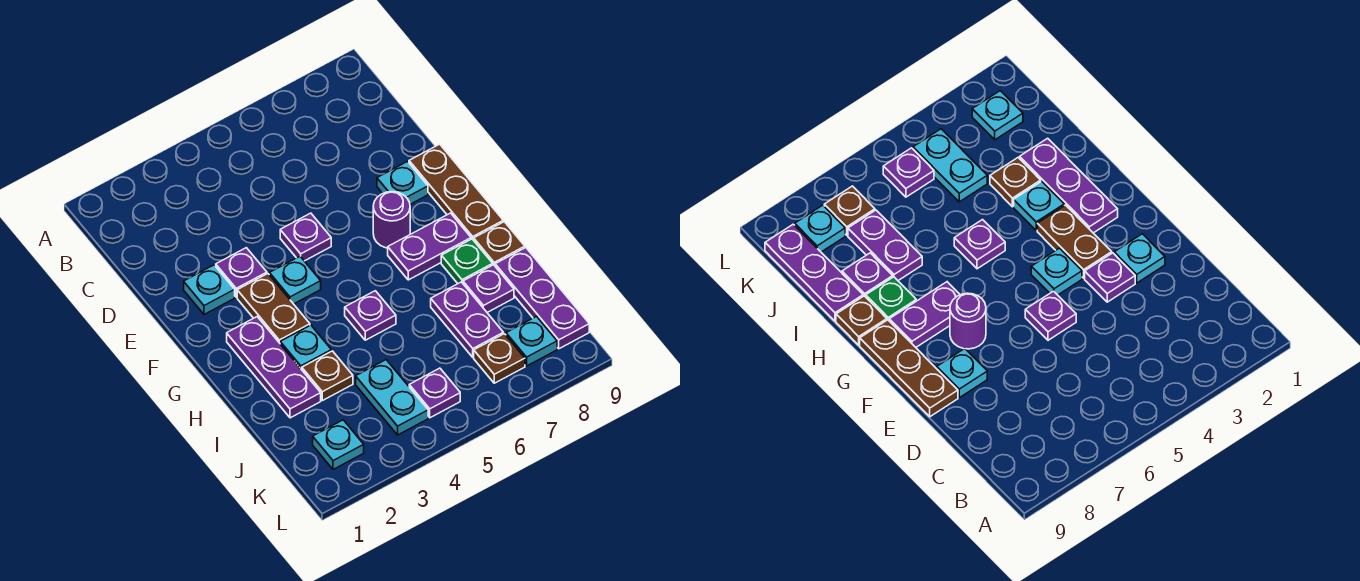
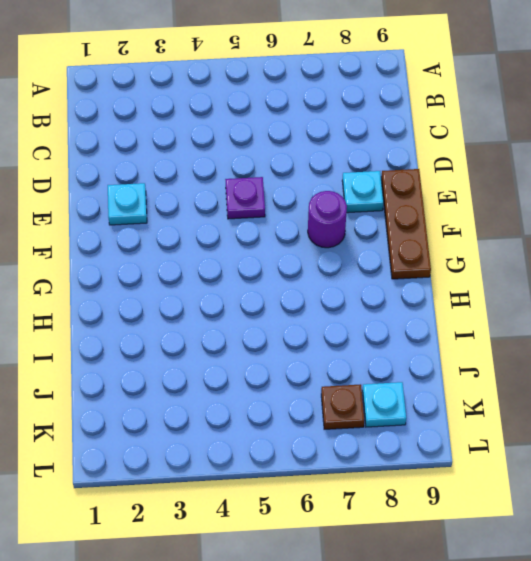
none -> purple plate E3 level 1
none -> brown plate F3:G3 level 1
none -> cyan plate F4 level 1

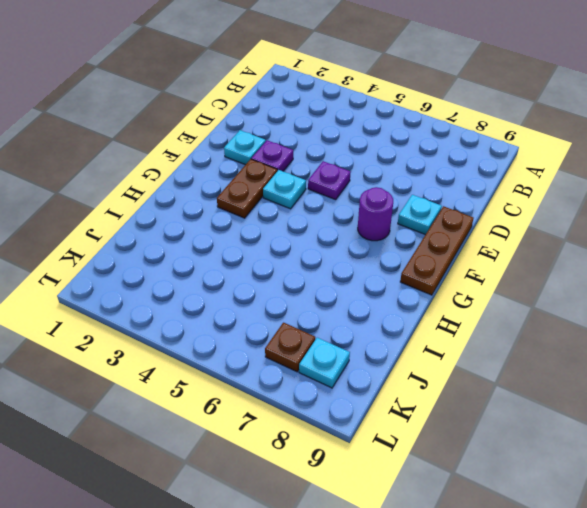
none -> purple plate G2:I2 level 1
none -> purple plate G7:G8 level 1
none -> cyan plate H3 level 1

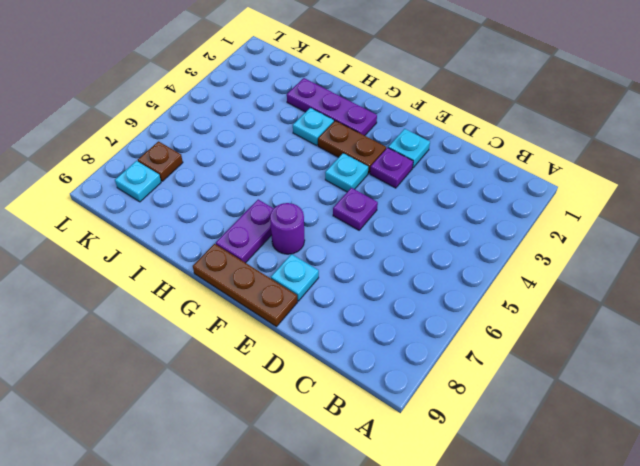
none -> purple plate H5 level 1
none -> green plate H8 level 1
none -> brown plate H9 level 1

